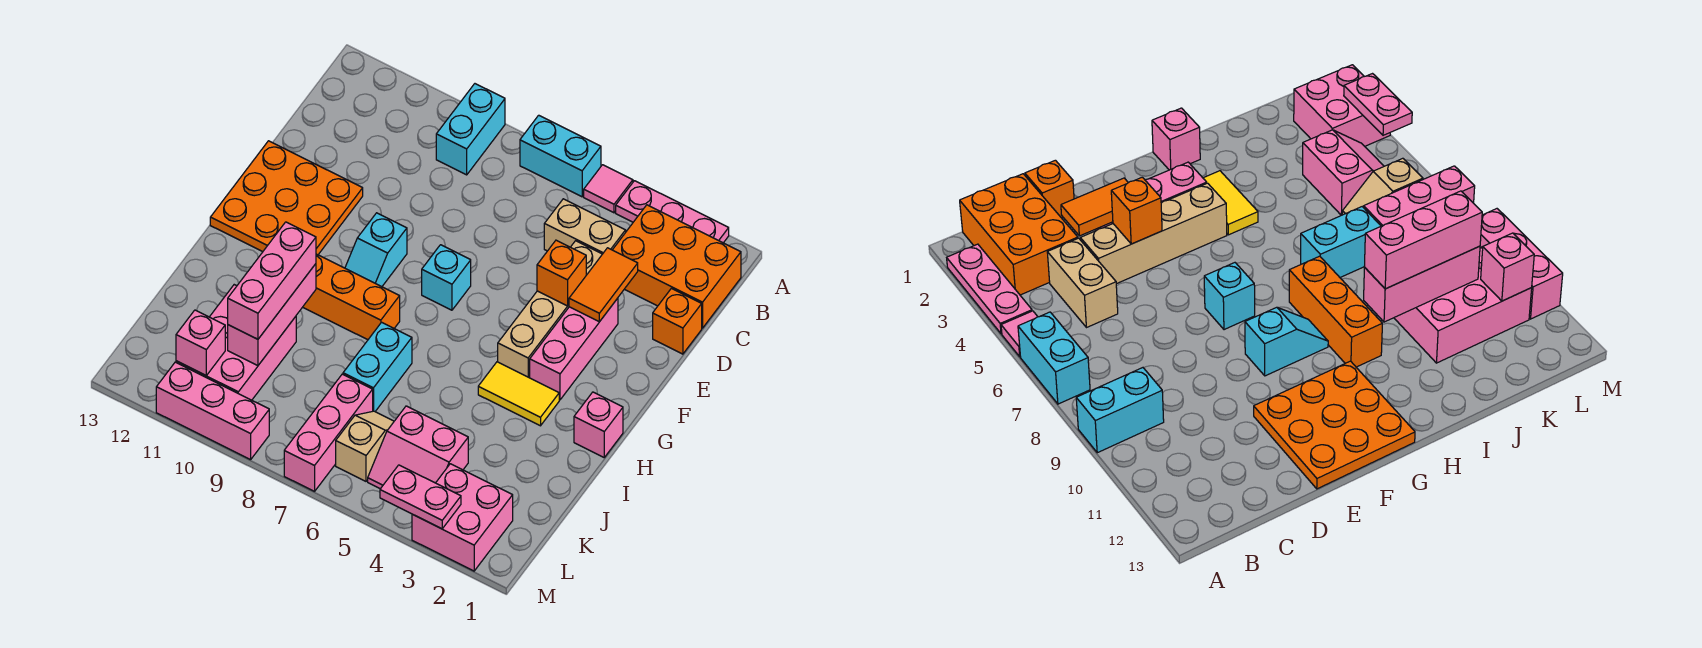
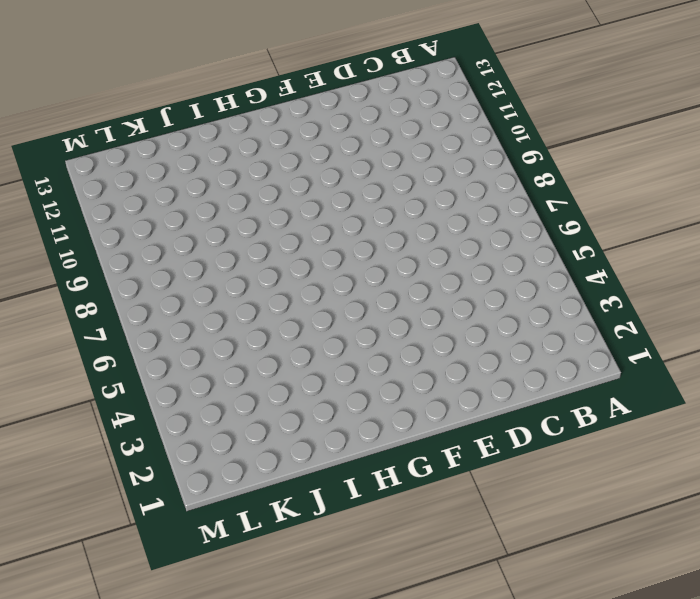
none -> pink plate A2:A4 level 1
none -> pink tile A5 level 1
none -> cyan brick A6:A7 level 1

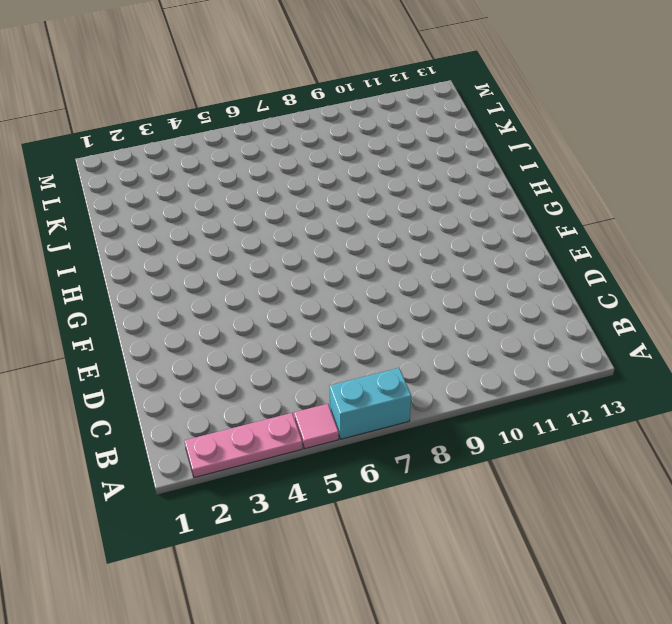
none -> cyan brick A9:B9 level 1
none -> orange brick B1:C3 level 1
none -> tan brick C4:C5 level 1

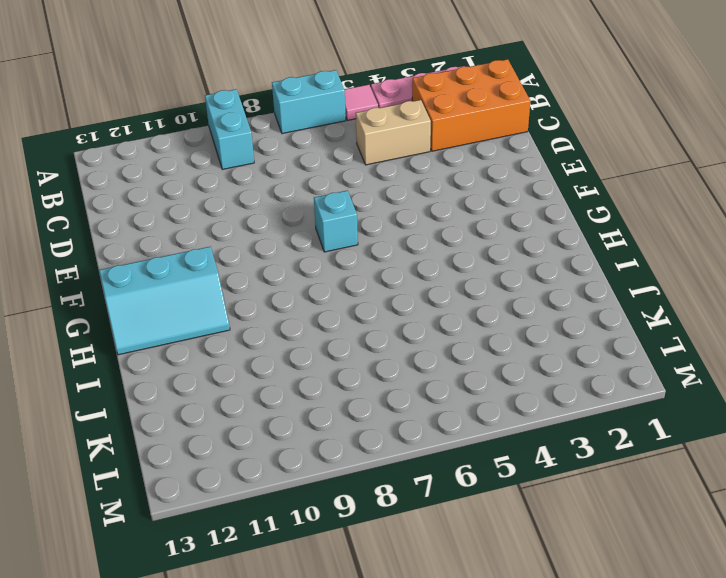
cyan slope G11:H13 level 1 top G -> orange plate E11:G13 level 1
none -> orange brick D1 level 1
none -> tan brick D4:G4 level 1
none -> pink brick E3:G3 level 1

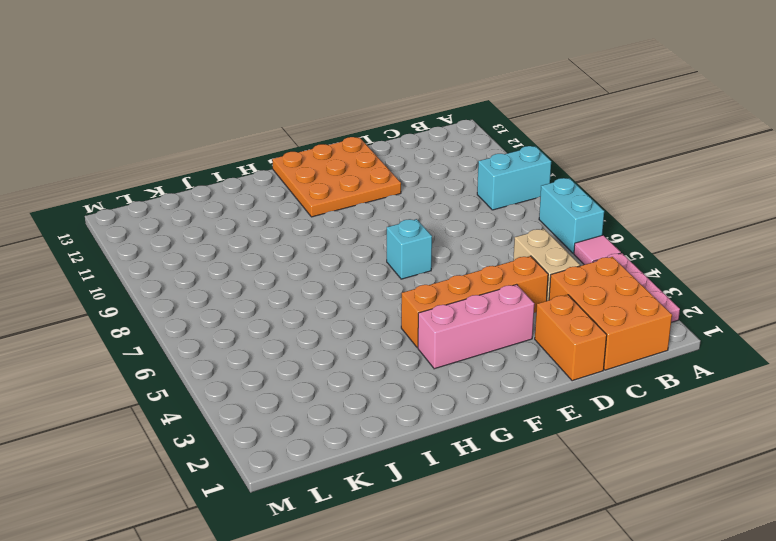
orange brick D1:D2 level 1 -> orange brick D1 level 1
orange brick D4:G4 level 1 -> tan brick D4:G4 level 1
none -> cyan slope F9:G9 level 1 top F
none -> pink brick H1 level 1
none -> yellow tile H3:H4 level 1

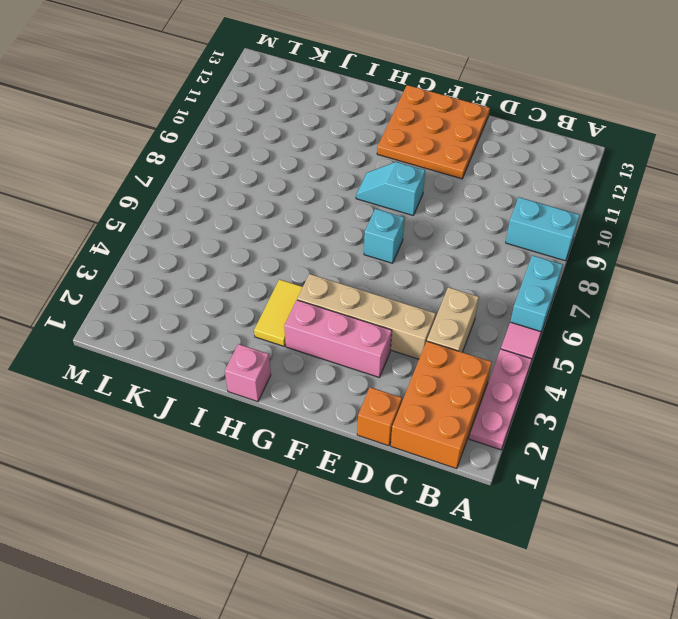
none -> orange brick H8:H10 level 1
none -> cyan brick I7:J7 level 1
none -> pink brick J10:L11 level 1

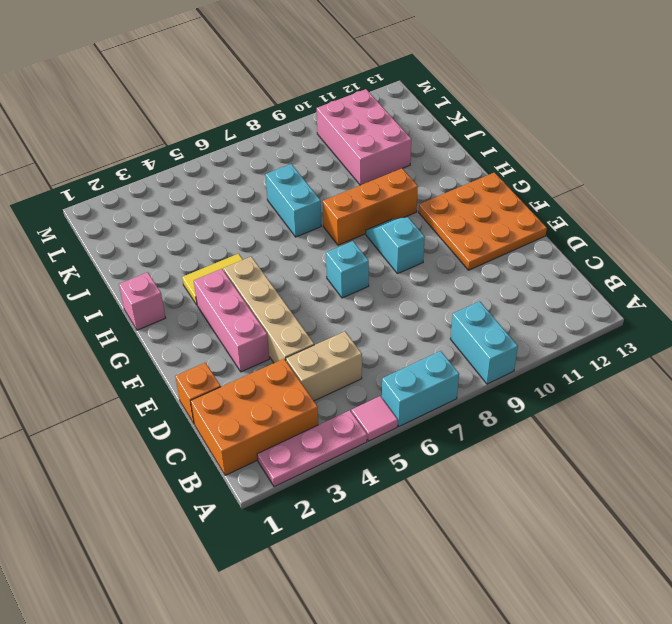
none -> pink slope K4:L5 level 1 top K
none -> tan slope K6:L6 level 1 top L
none -> pink brick K7:M7 level 1

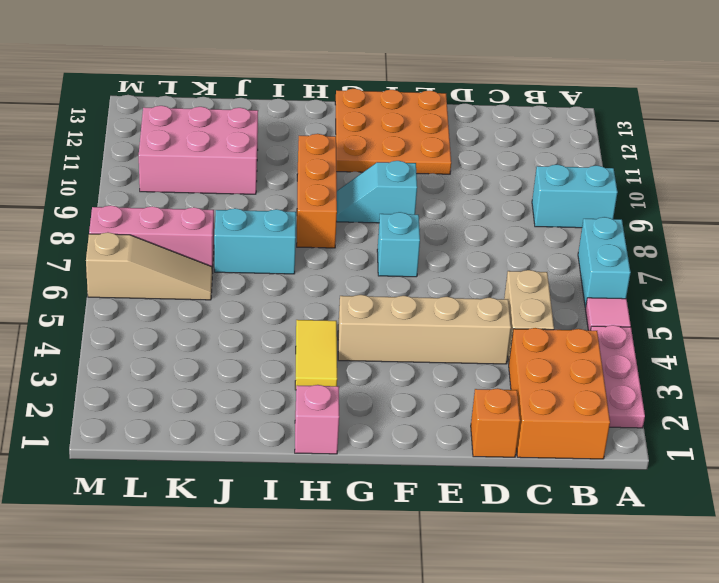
tan slope K6:M6 level 1 top M -> tan slope K6:L6 level 1 top L
none -> pink brick E3:G3 level 1
none -> pink slope K4:L5 level 1 top K
none -> pink brick L2:M3 level 1

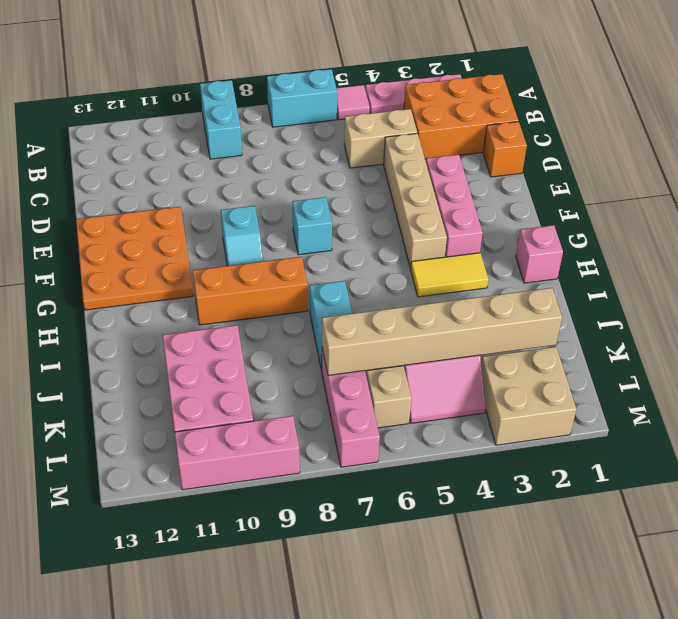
tan brick K2:K7 level 2 -> none
tan brick L2:M3 level 1 -> pink brick L2:M3 level 1
none -> orange tile D3:E3 level 2
none -> orange brick E4 level 2
none -> pink brick I10:K10 level 2

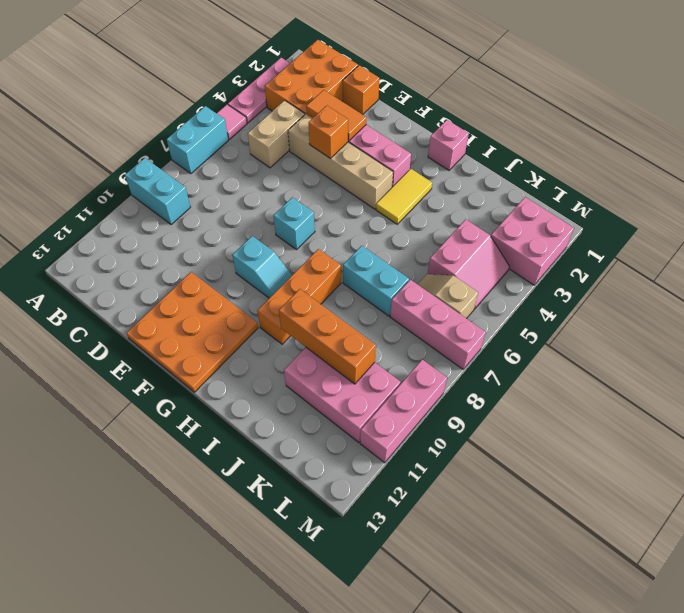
orange brick I10:K10 level 2 -> pink brick I10:K10 level 2
none -> pink brick L11 level 2
none -> pink plate M3:M4 level 2
none -> pink brick I10:K10 level 3

